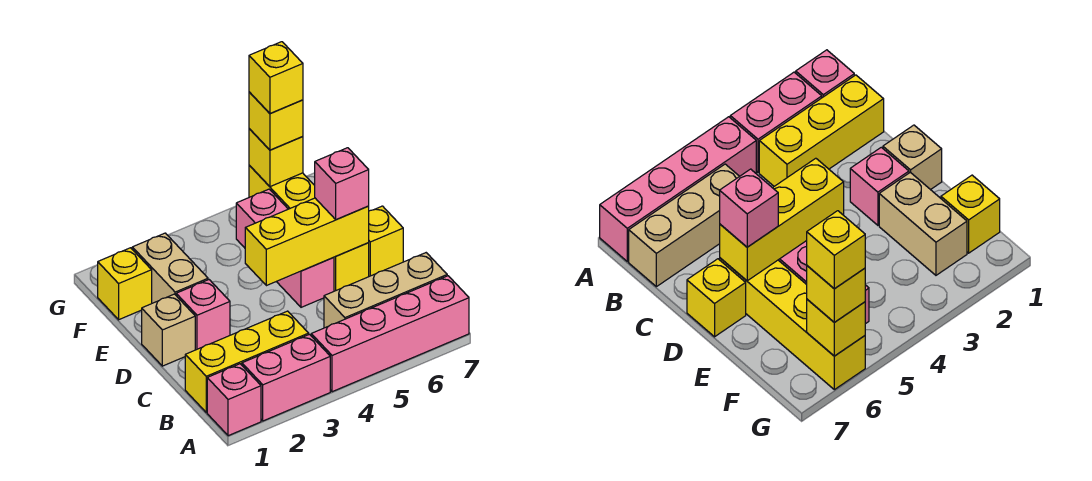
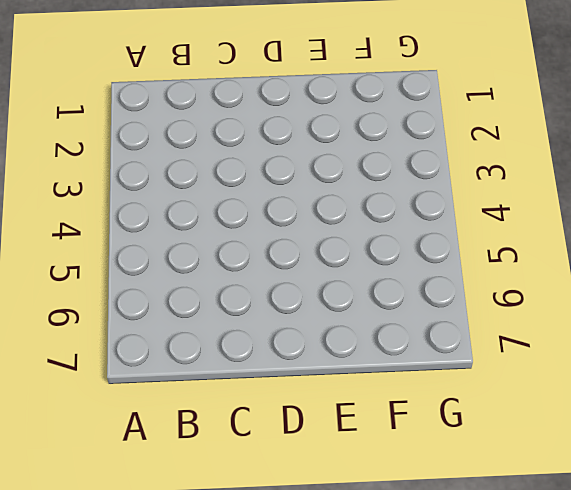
none -> pink brick A1 level 1
none -> pink brick A2:A3 level 1
none -> pink brick A4:A7 level 1

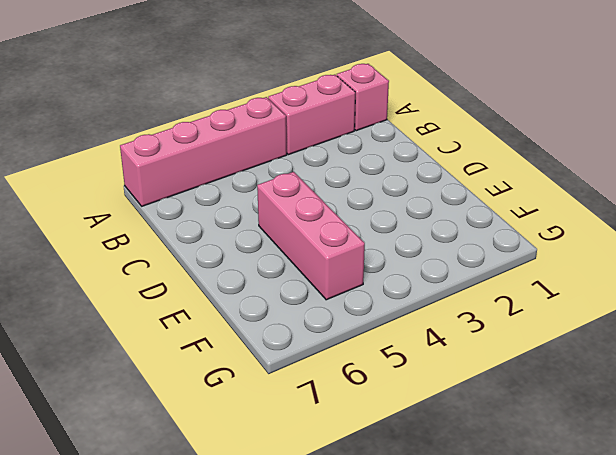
none -> yellow brick B1:B3 level 1
none -> tan brick B5:B7 level 1
none -> tan brick D1 level 1

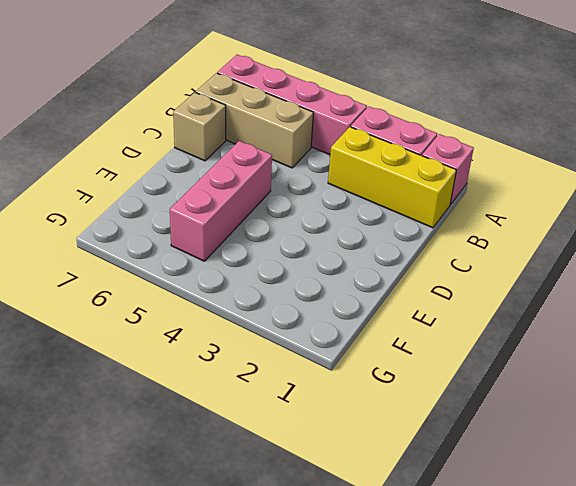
tan brick C7 level 1 -> tan brick D1 level 1
none -> pink brick D2 level 1
none -> yellow brick D6:G6 level 1
none -> yellow brick D7 level 1

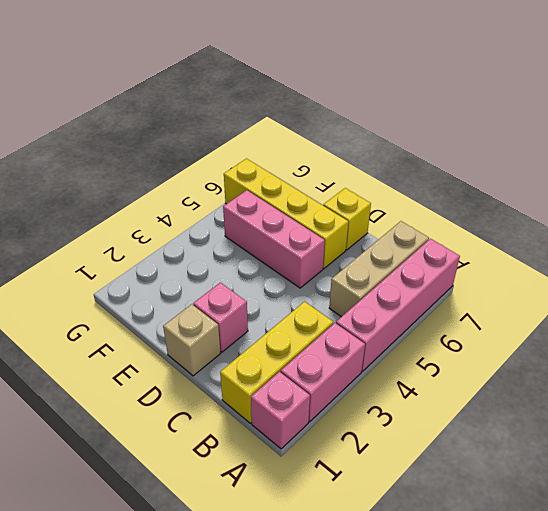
none -> tan brick E2:F2 level 1
none -> yellow brick F1 level 1
none -> yellow brick D4:D6 level 2

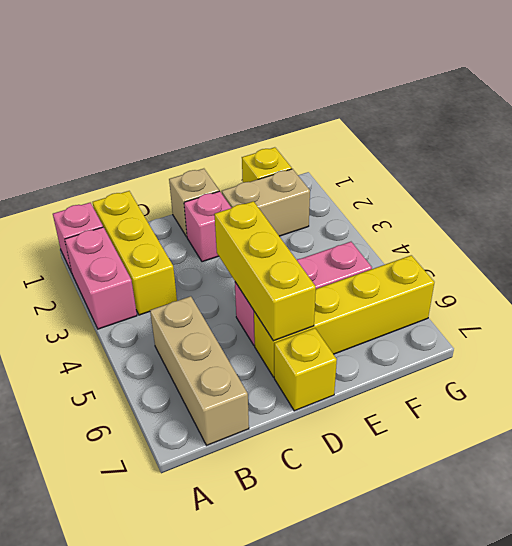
none -> pink brick A4:A7 level 1
none -> yellow brick G6 level 2
none -> pink brick D6 level 3

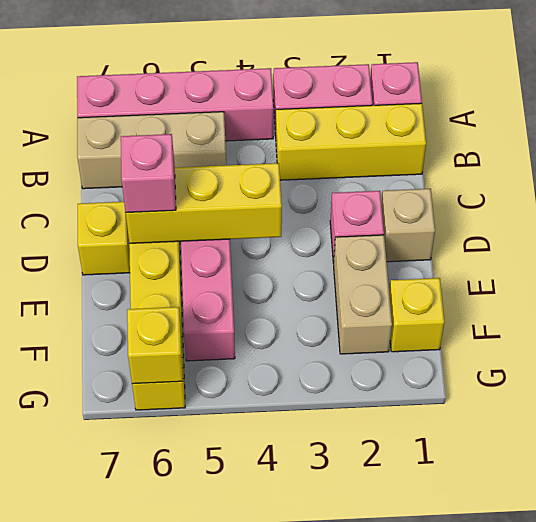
none -> yellow brick G6 level 3
none -> yellow brick G6 level 4

